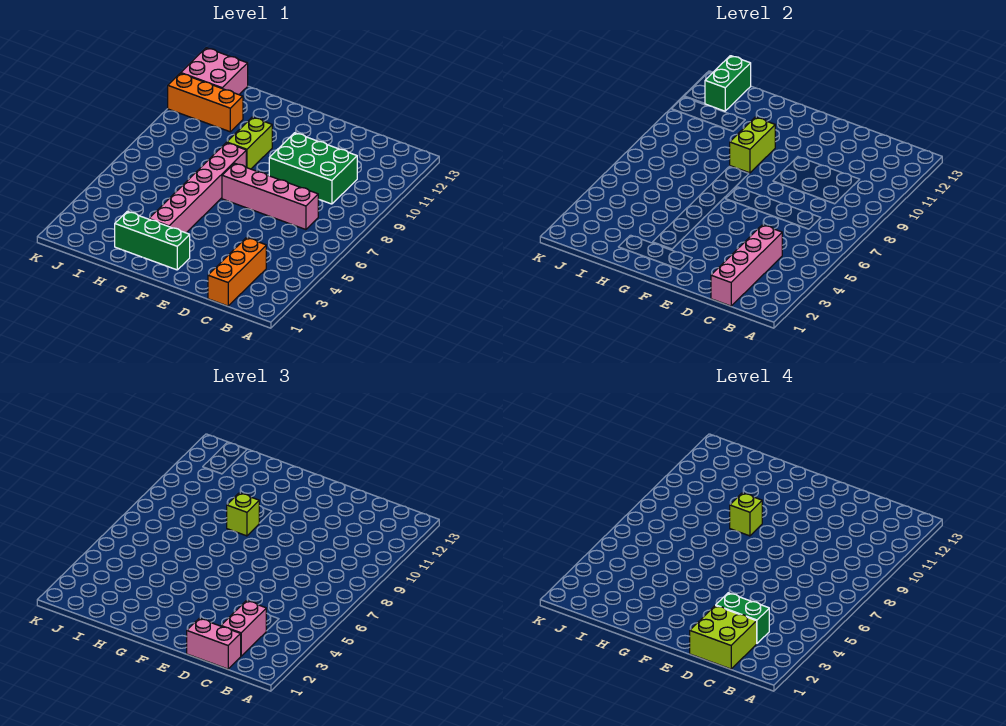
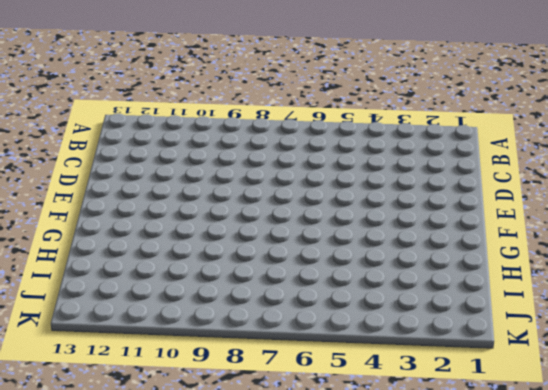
none -> orange brick C1:C3 level 1
none -> pink brick C7:F7 level 1
none -> green brick C9:E10 level 1

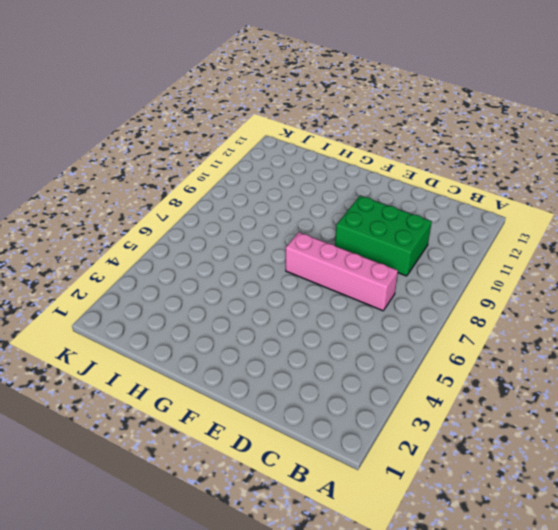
none -> orange brick C1:C3 level 1
none -> green brick F2:H2 level 1
none -> pink brick G3:G8 level 1

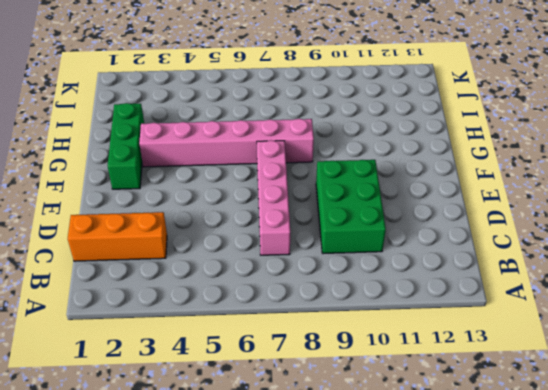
none -> lime brick G9:G10 level 1
none -> orange brick I11:K11 level 1
none -> pink brick J12:K13 level 1

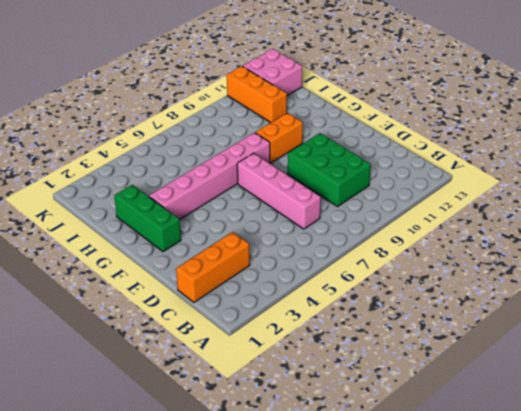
orange brick G9:G10 level 1 -> lime brick G9:G10 level 1
none -> pink brick C1:C4 level 2
none -> lime brick G9:G10 level 2
none -> green brick J12:J13 level 2

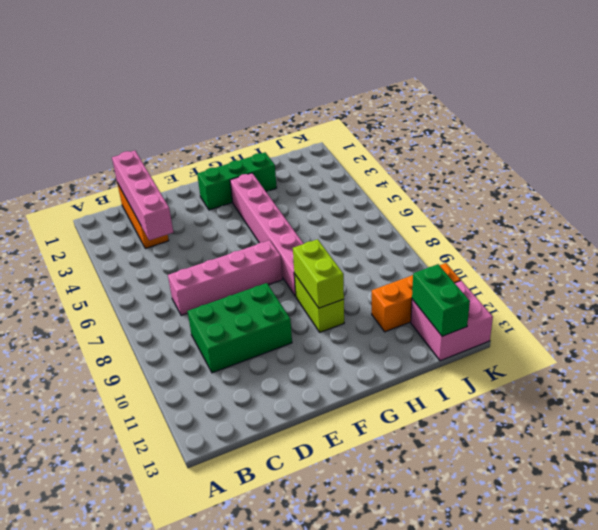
none -> pink brick C1:D1 level 3
none -> pink brick C2:C3 level 3
none -> lime brick G9 level 3

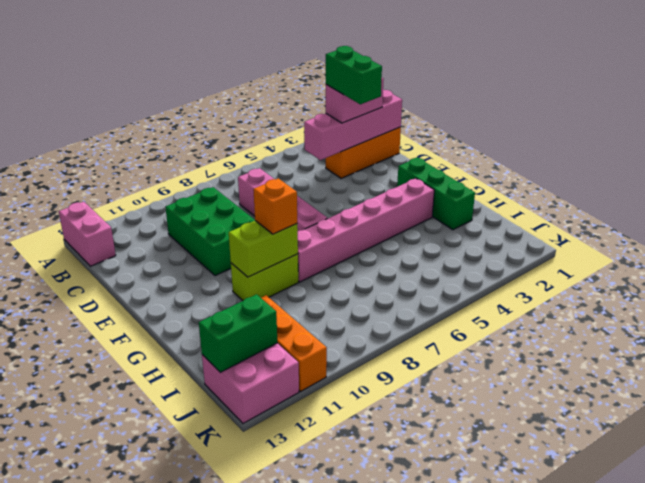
pink brick A13:B13 level 1 -> pink brick C1:D1 level 3
orange brick G9 level 3 -> lime brick G9 level 3
none -> lime brick C1:D2 level 4
none -> lime brick G9 level 4

